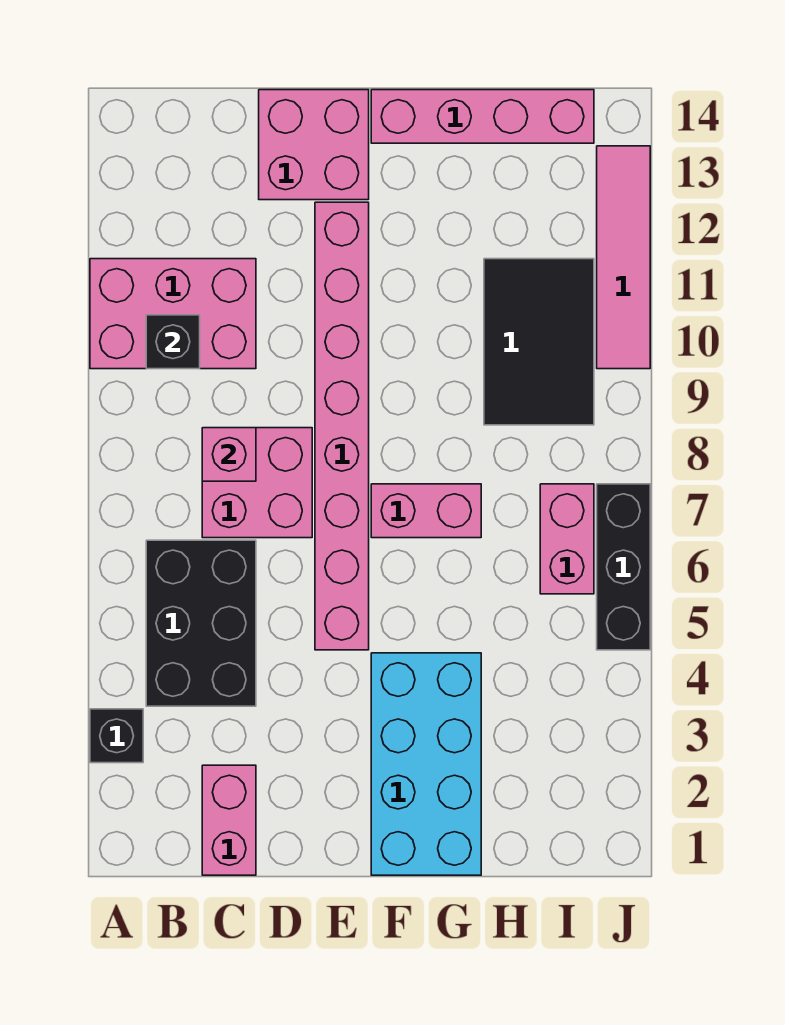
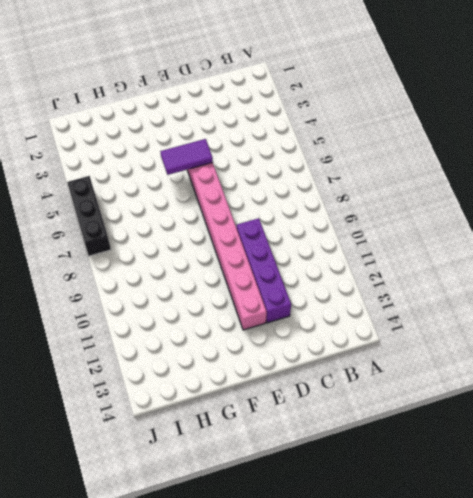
purple brick D9:D12 level 1 -> none
purple tile E5:F5 level 2 -> none
none -> black brick A3 level 1
none -> pink brick A10:C11 level 1
none -> black brick B4:C6 level 1

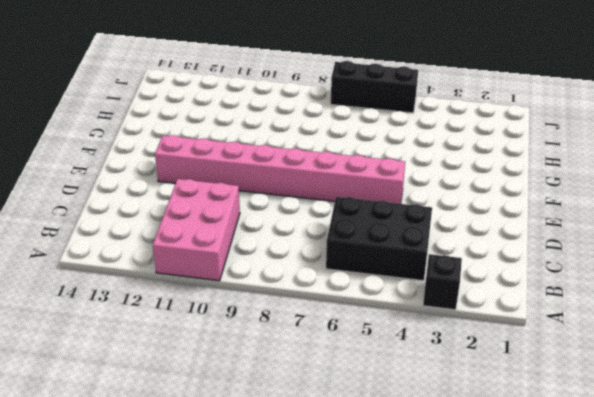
none -> pink brick C1:C2 level 1
none -> pink brick C7:D8 level 1
none -> pink brick D13:E14 level 1

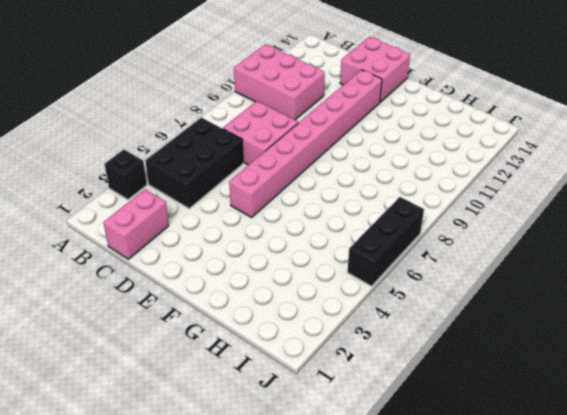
none -> cyan brick F1:G4 level 1
none -> pink brick F7:G7 level 1
none -> pink brick F14:I14 level 1

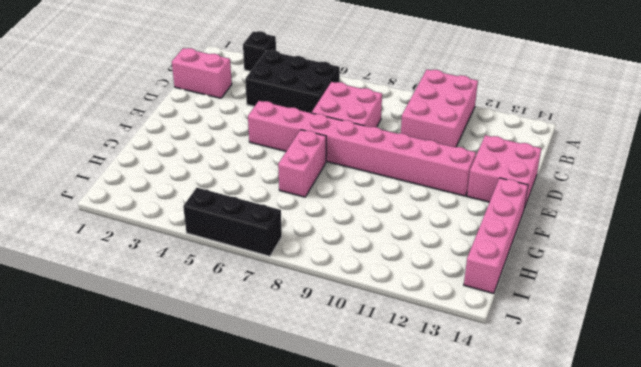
none -> cyan brick F1:G4 level 1
none -> black tile H9:I11 level 1
none -> pink brick I6:I7 level 1

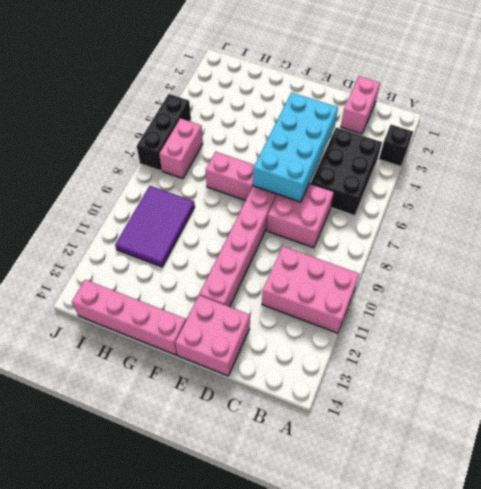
cyan brick D4:E7 level 2 -> cyan brick F1:G4 level 1
purple tile H9:I11 level 1 -> black tile H9:I11 level 1
none -> pink tile J10:J13 level 1
none -> black brick B10 level 2
none -> pink brick C8 level 2

